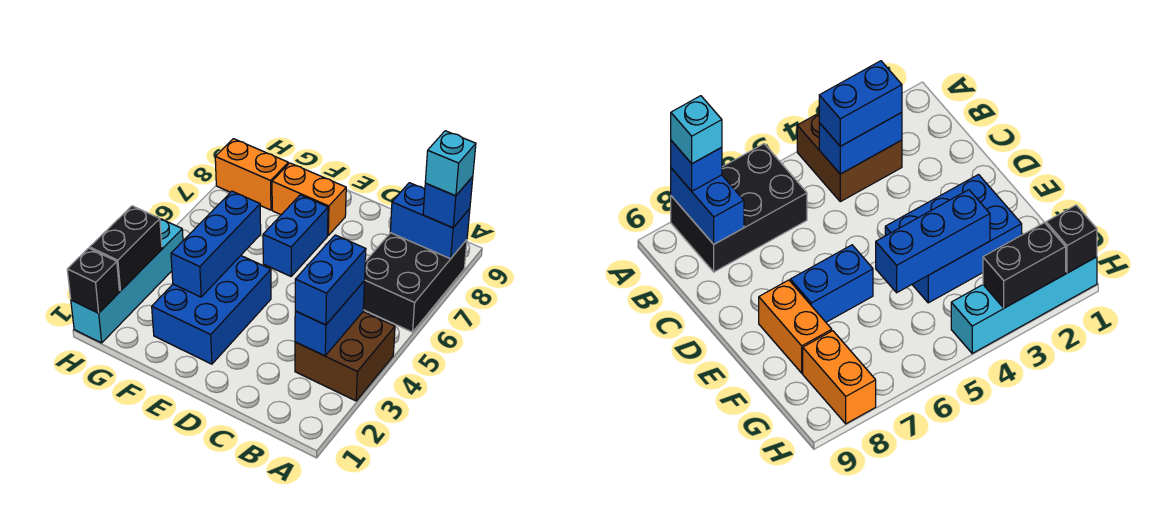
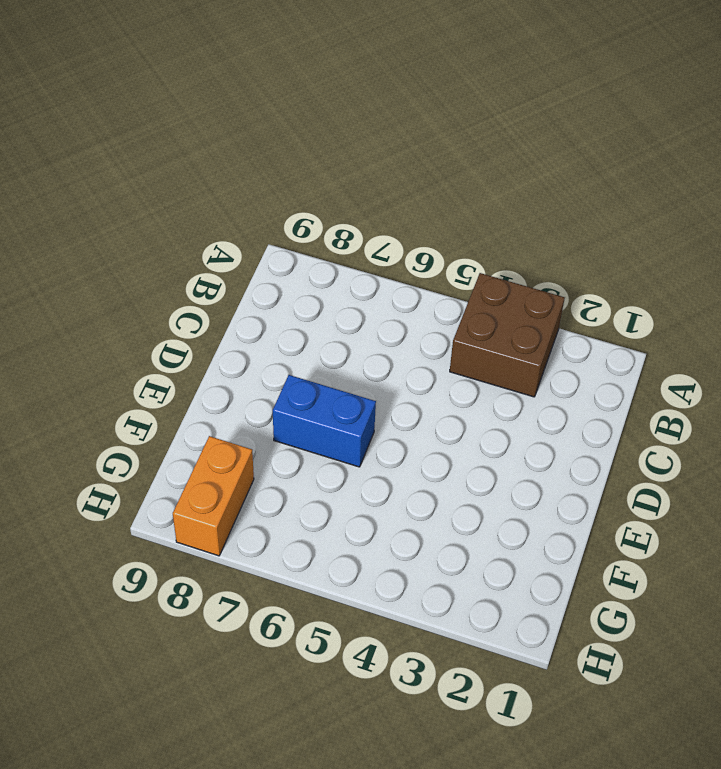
none -> black brick A6:B8 level 1
none -> blue brick E2:F4 level 1
none -> orange brick E8:F8 level 1

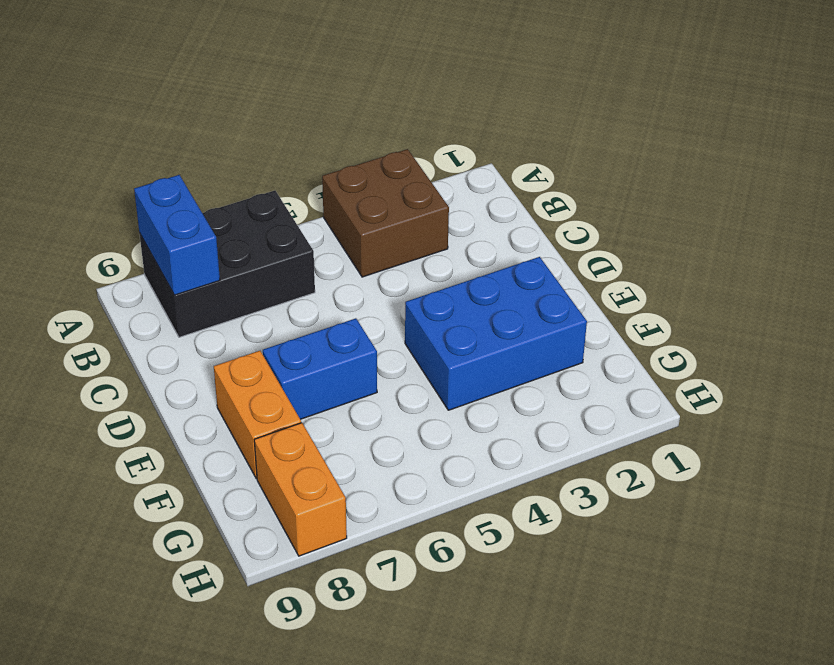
none -> cyan brick H1:H4 level 1
none -> blue brick B3:B4 level 2
none -> blue brick F3:F5 level 2

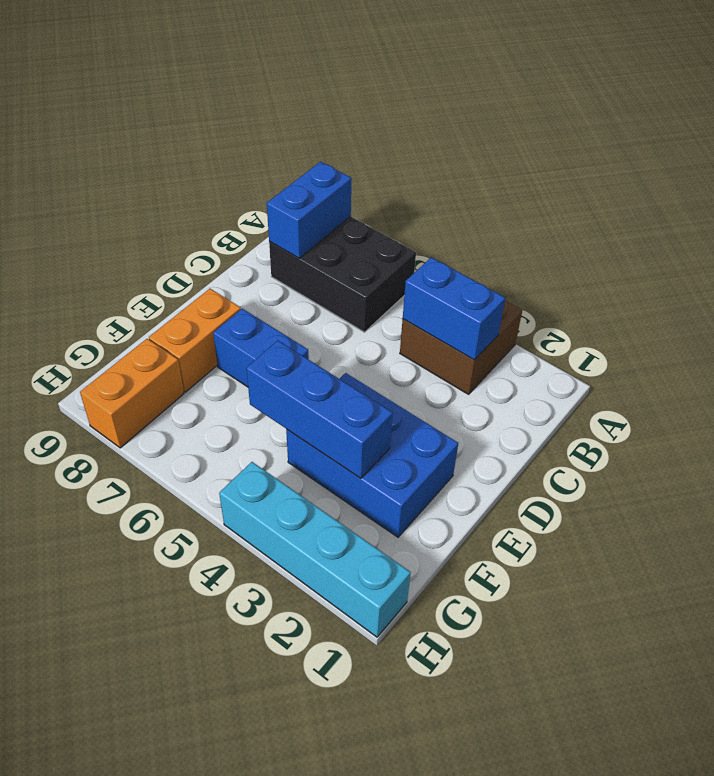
none -> black brick H1 level 2
none -> black brick H2:H3 level 2
none -> blue brick A8 level 3

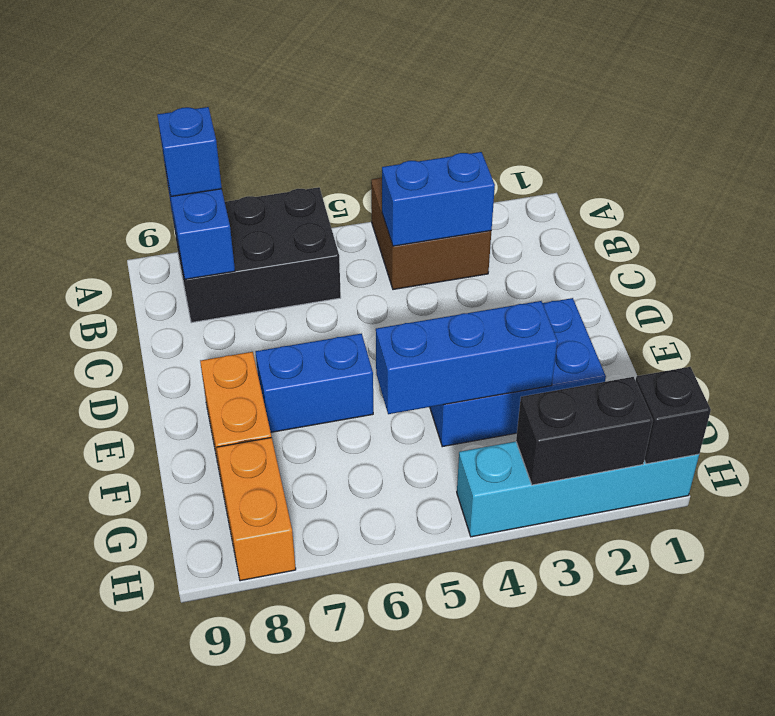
none -> blue brick B3:B4 level 3
none -> cyan brick A8 level 4

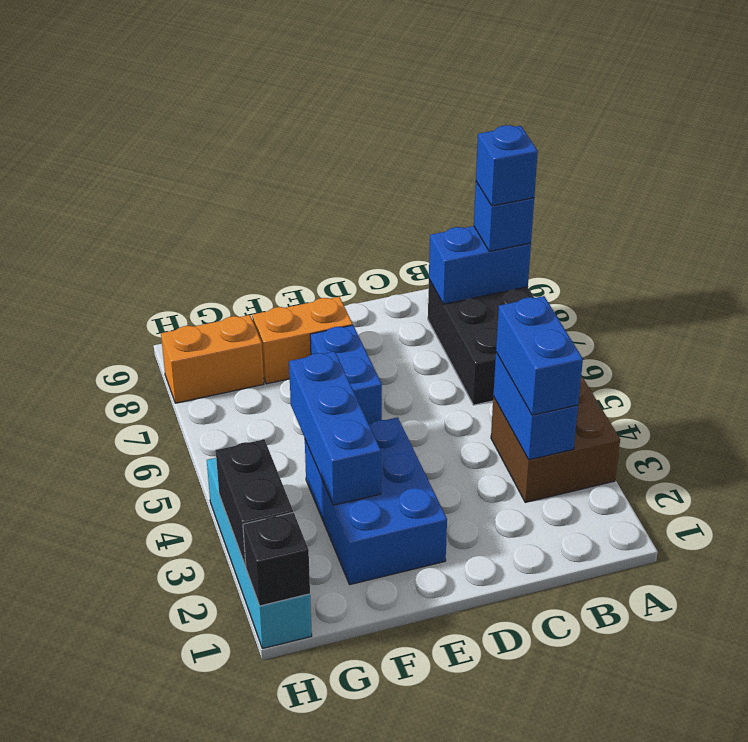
blue brick A8 level 4 -> cyan brick A8 level 4

